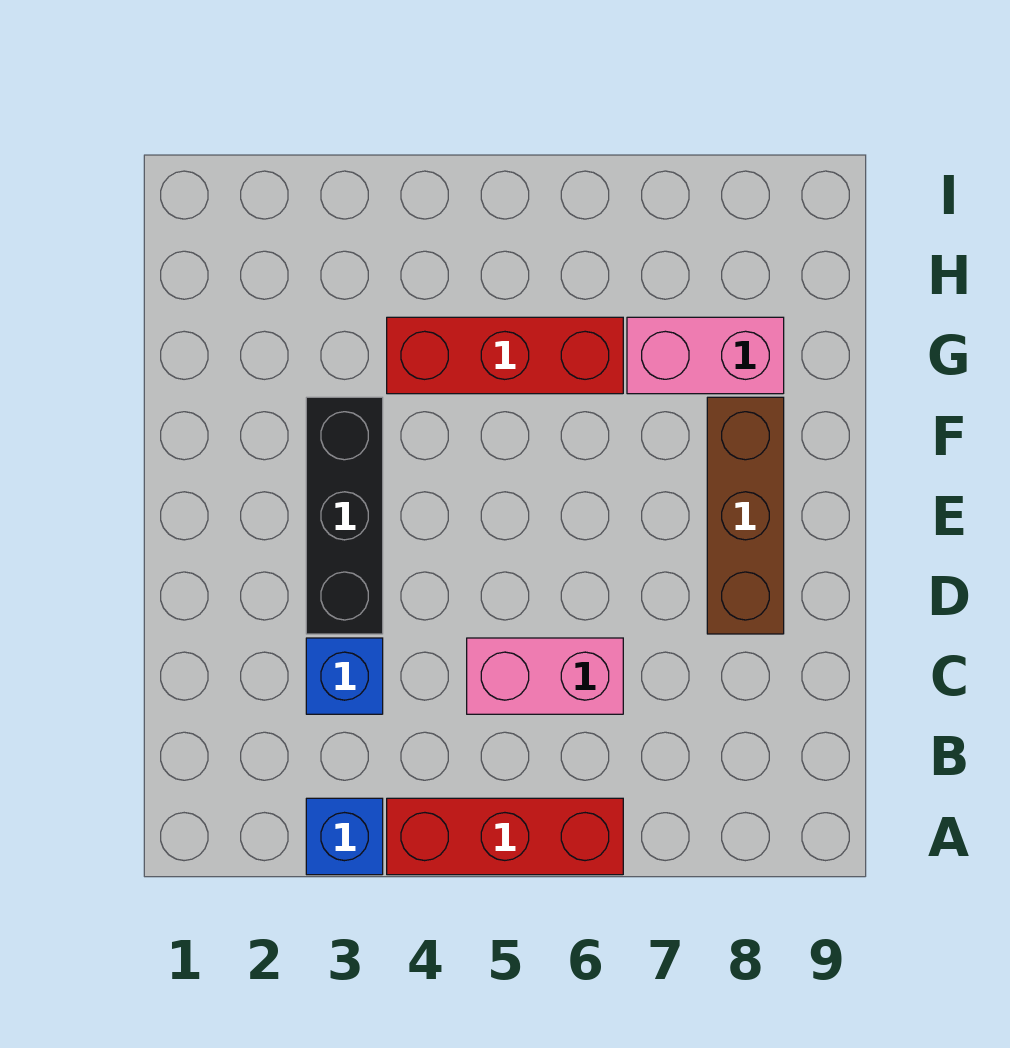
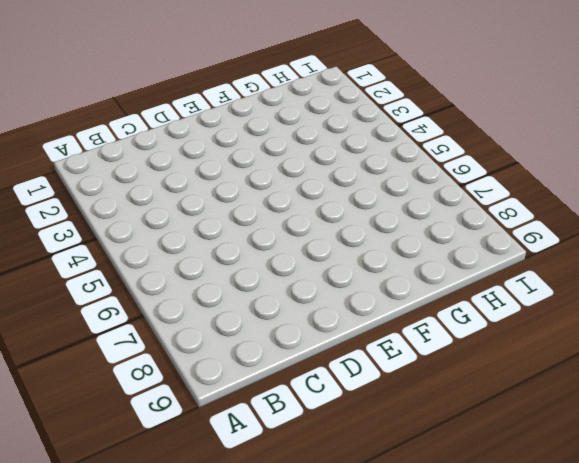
none -> blue brick A3 level 1
none -> red brick A4:A6 level 1

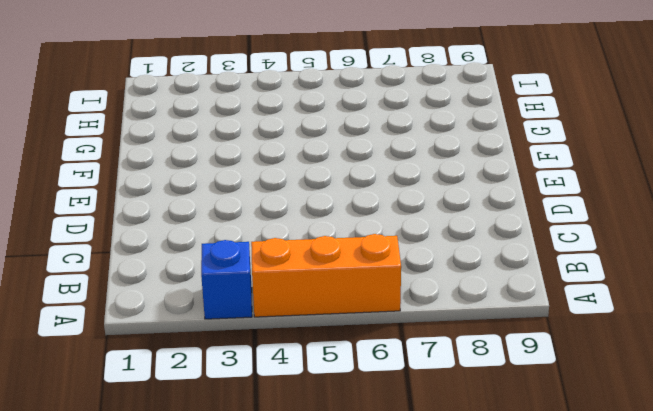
orange brick A4:A6 level 1 -> red brick A4:A6 level 1
none -> blue brick C3 level 1
none -> pink brick C5:C6 level 1

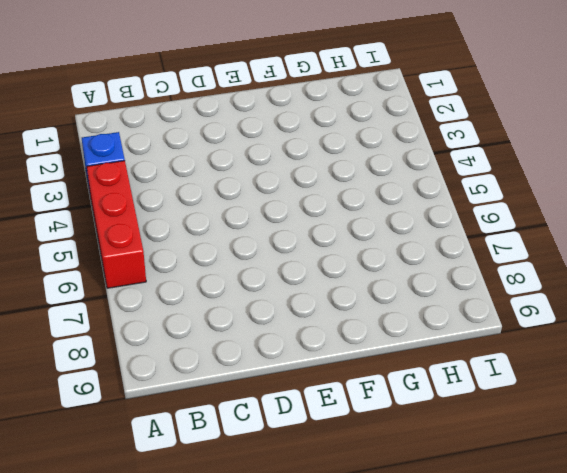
none -> blue brick C3 level 1
none -> pink brick C5:C6 level 1

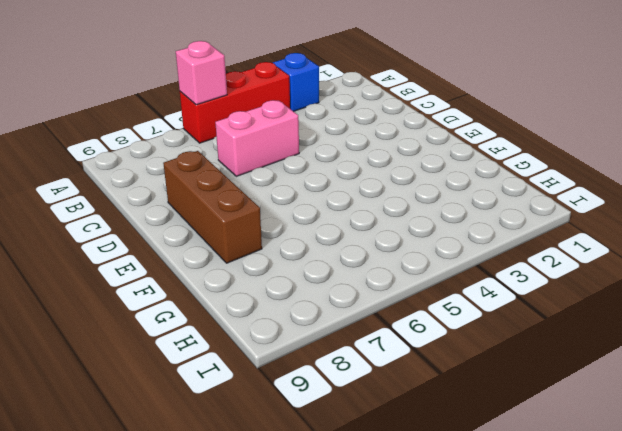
pink brick A6 level 2 -> none
none -> blue brick C3 level 1
none -> black brick D3:F3 level 1

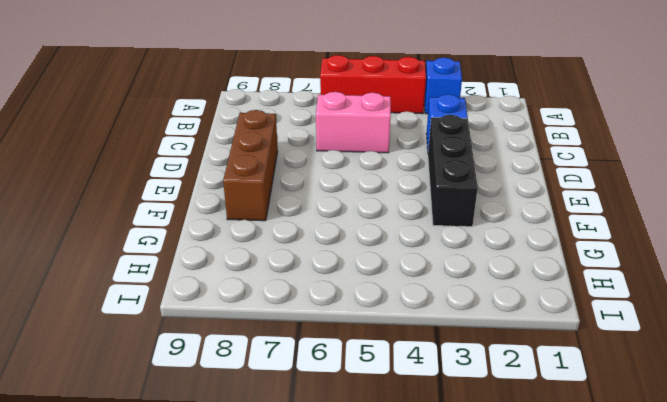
none -> red brick G4:G6 level 1
none -> pink brick G7:G8 level 1

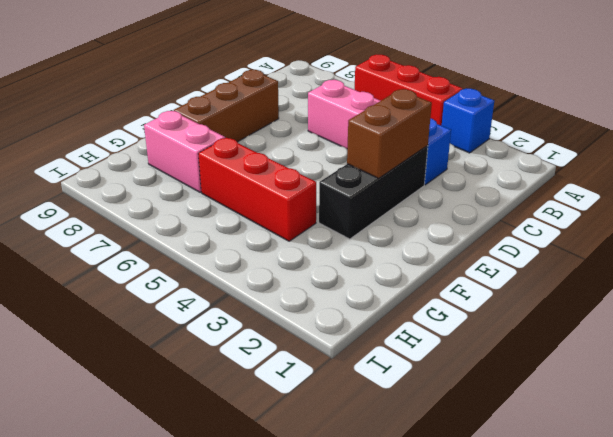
brown brick D3:E3 level 2 -> none

